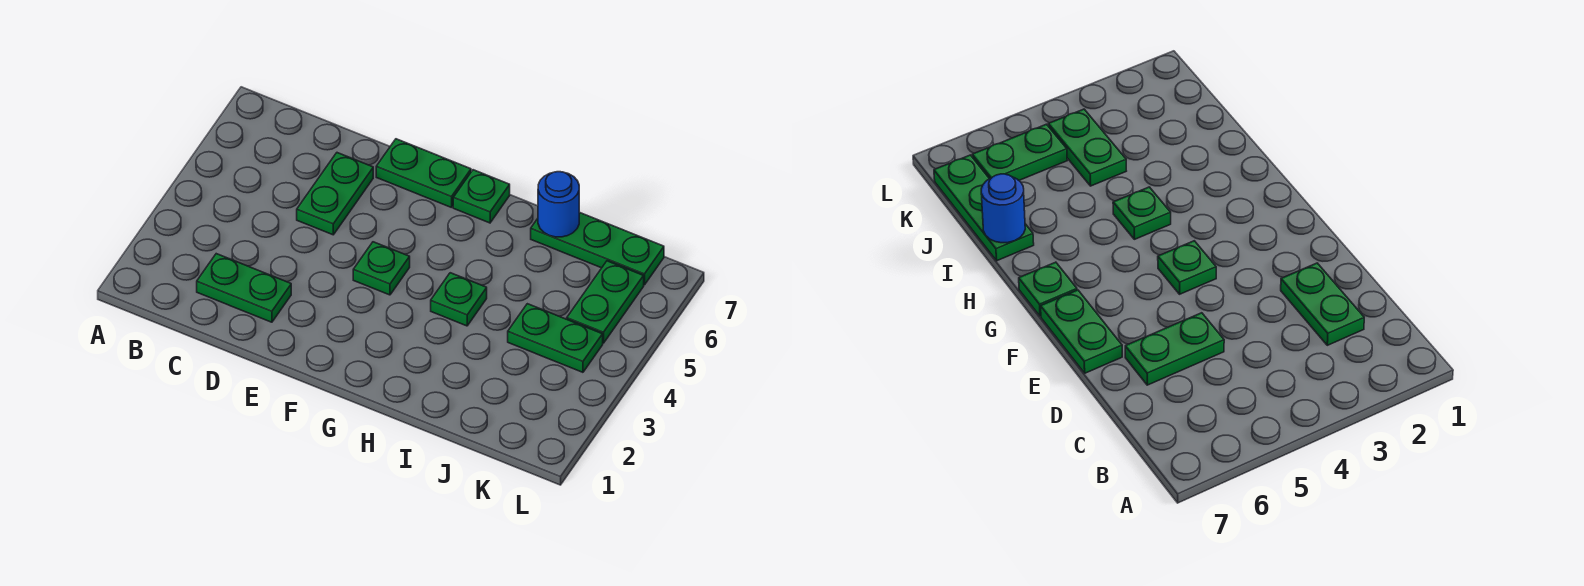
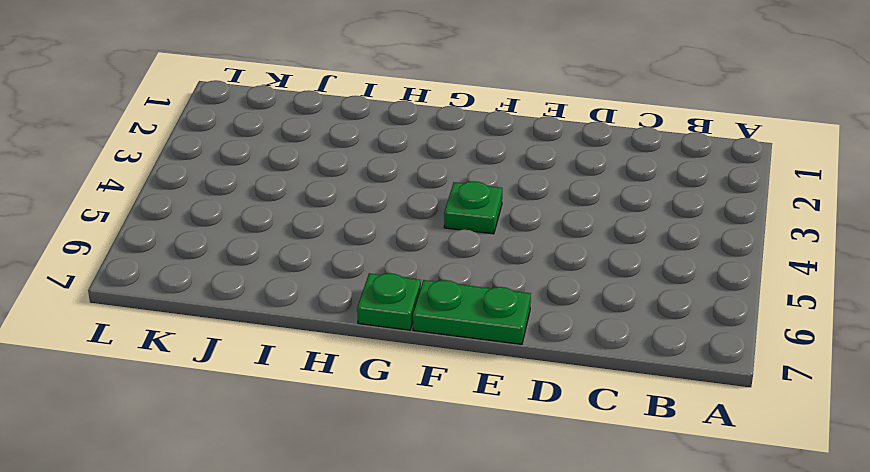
none -> green plate C2:D2 level 1
none -> green plate D5:D6 level 1

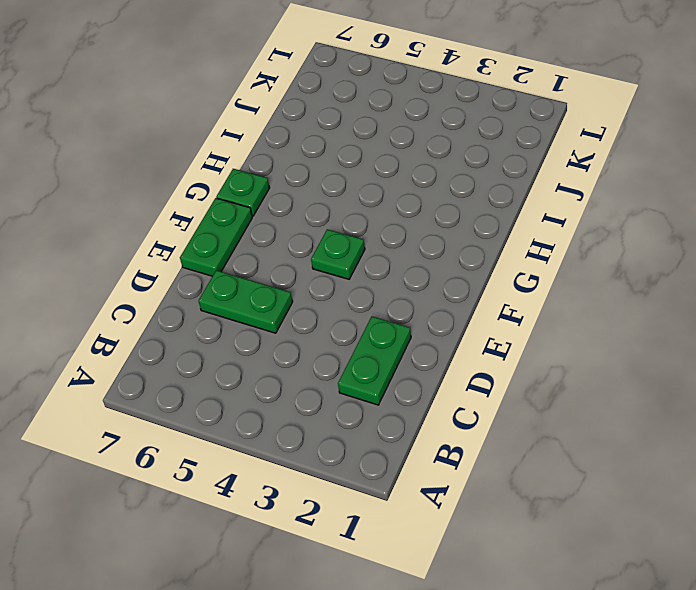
none -> green plate H4 level 1
none -> green plate I7:K7 level 1

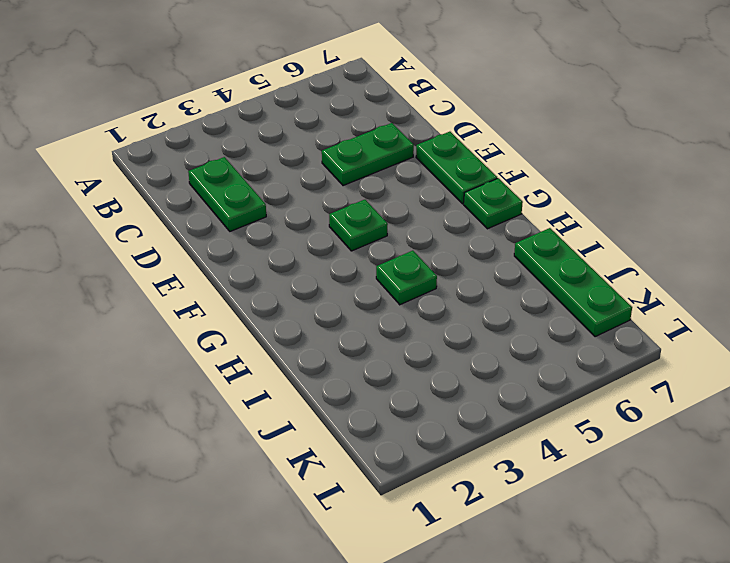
none -> green plate J4:K4 level 1
none -> green plate K5:K6 level 1

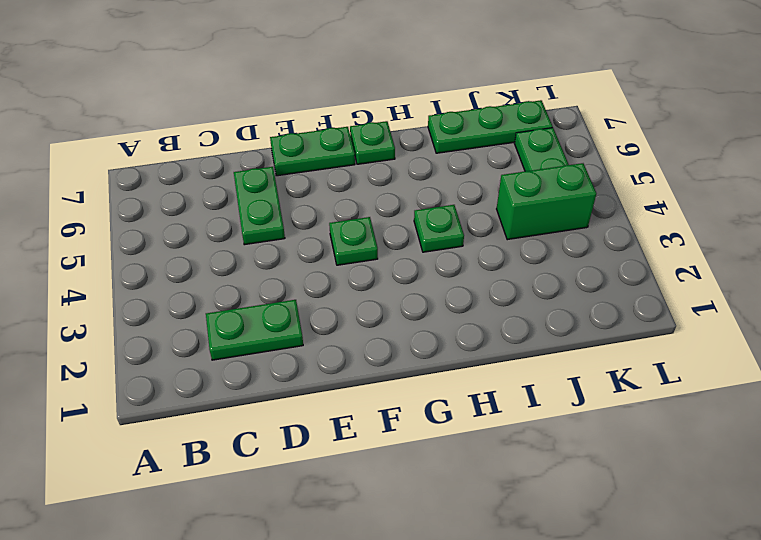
green brick J4:K4 level 1 -> green plate J4:K4 level 1
none -> blue round brick I7 level 2

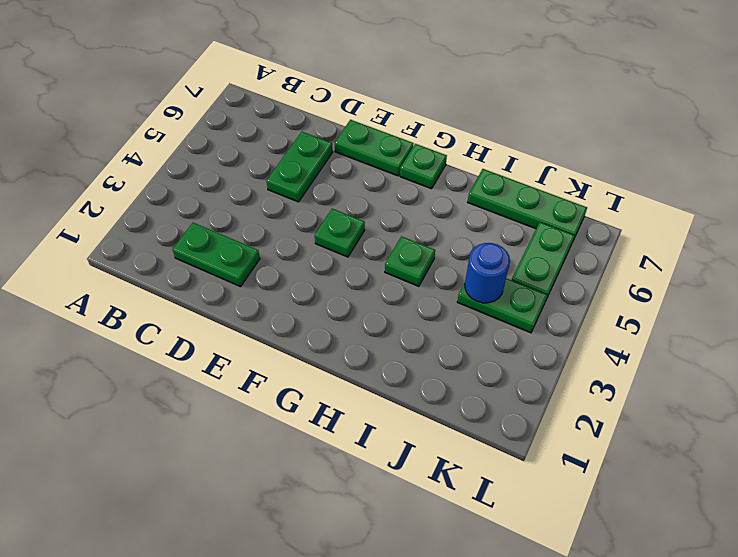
blue round brick J4 level 2 -> blue round brick I7 level 2

